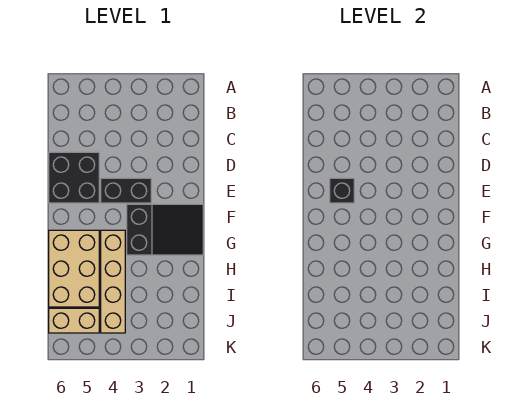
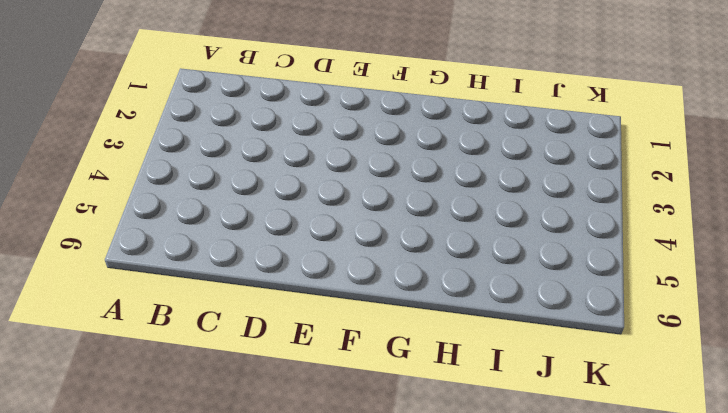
none -> black brick D5:E6 level 1
none -> black brick E3:E4 level 1

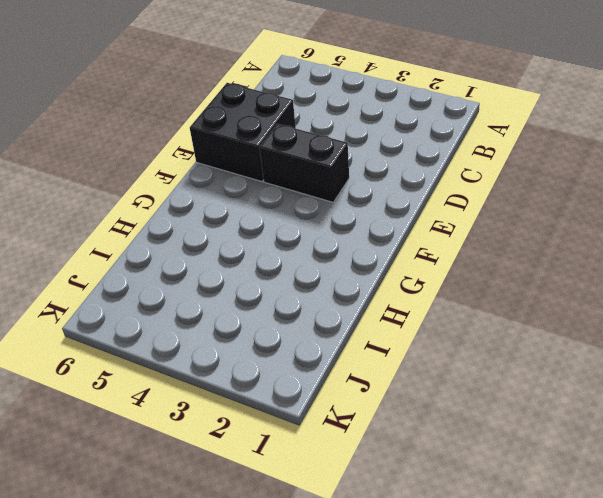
none -> black slope F1:G3 level 1 top 3
none -> tan brick G4:J4 level 1

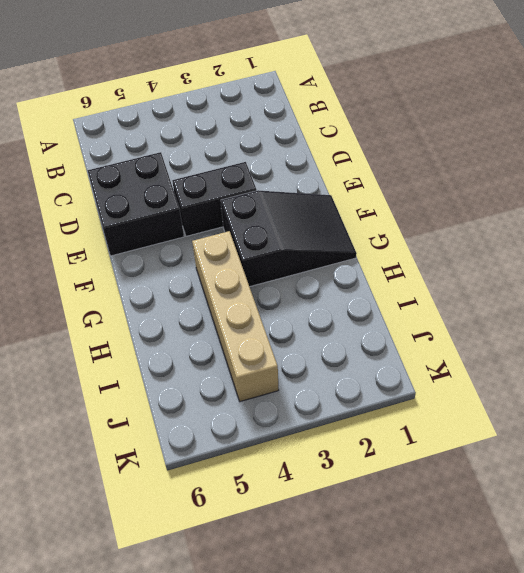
none -> tan brick G5:I6 level 1
none -> tan brick J5:J6 level 1

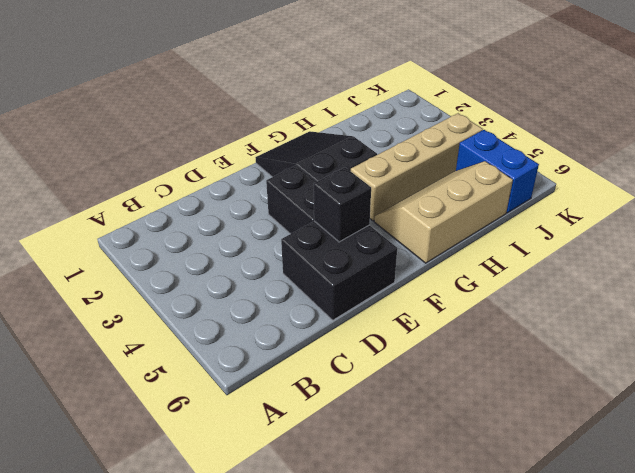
tan slope G5:I6 level 1 top 6 -> tan brick G5:I6 level 1
blue brick J5:J6 level 1 -> tan brick J5:J6 level 1

